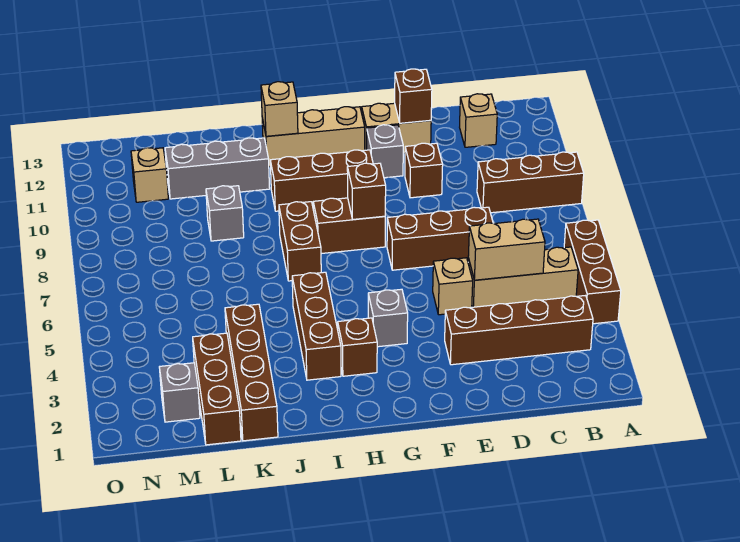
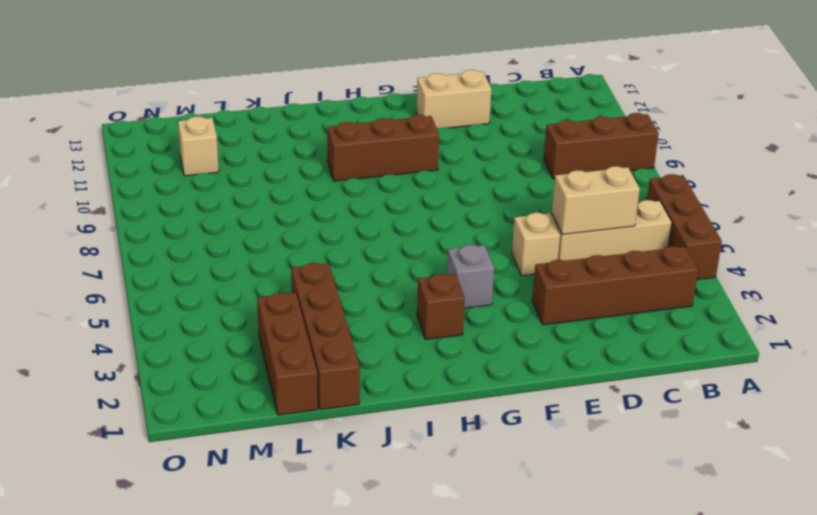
none -> tan brick C12 level 1
none -> brown brick D7:F7 level 1
none -> brown brick E10 level 1

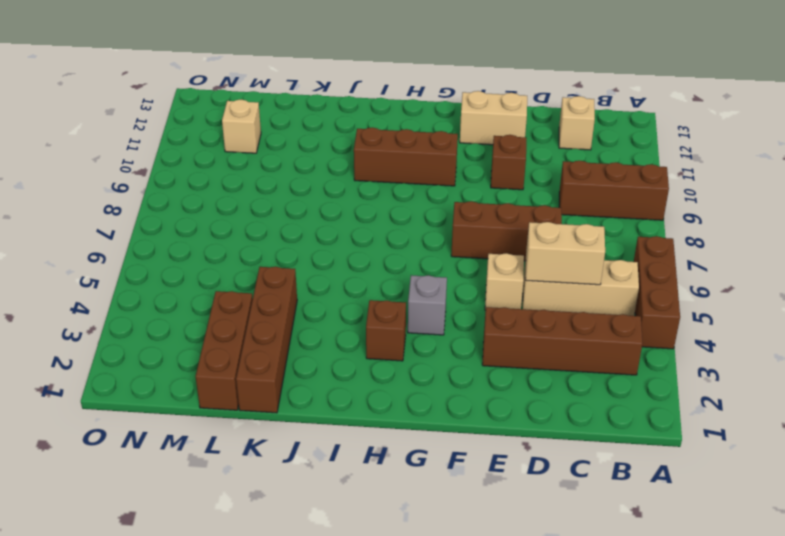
none -> grey brick F11 level 1
none -> brown brick G8:H8 level 1
none -> tan brick G12:I12 level 1

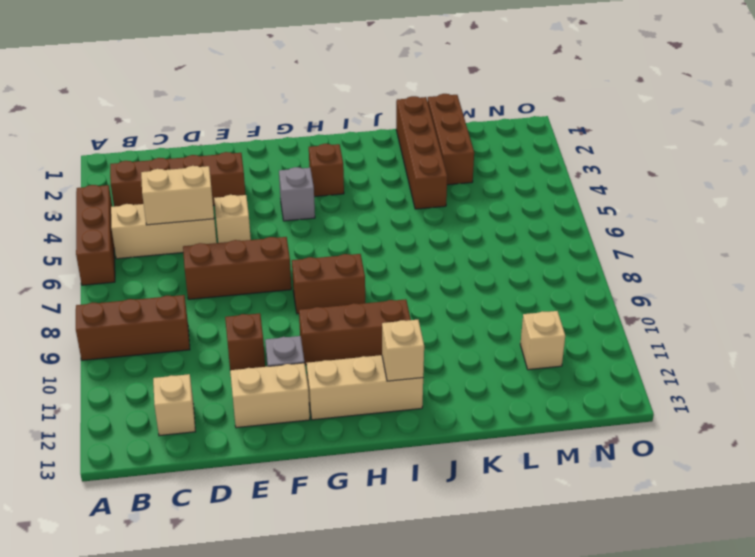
none -> brown brick I3:I5 level 1
none -> brown brick I7:I8 level 1
none -> grey brick J11:L11 level 1

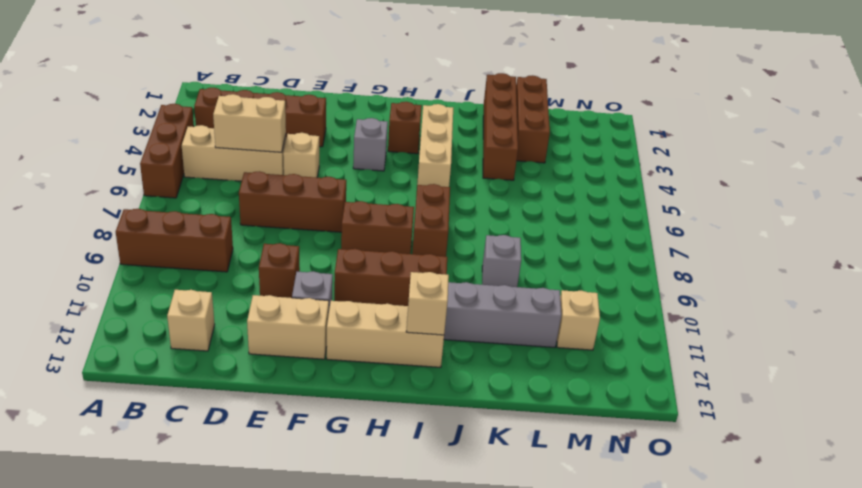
tan brick I3:I5 level 1 -> brown brick I3:I5 level 1
none -> grey brick M2 level 1
none -> brown brick E12 level 2
none -> brown brick G8 level 2

